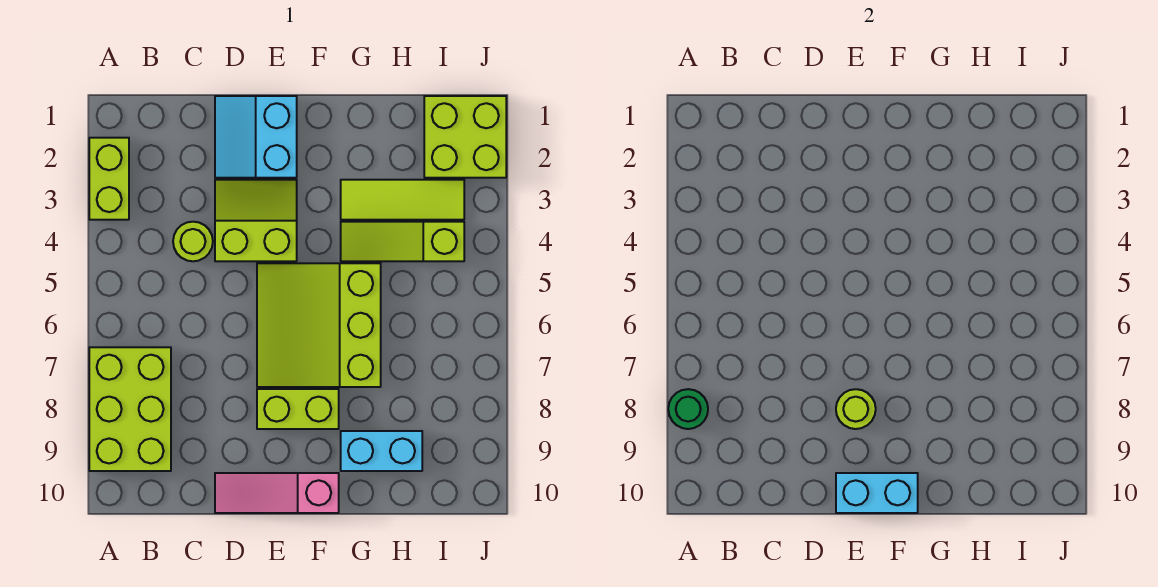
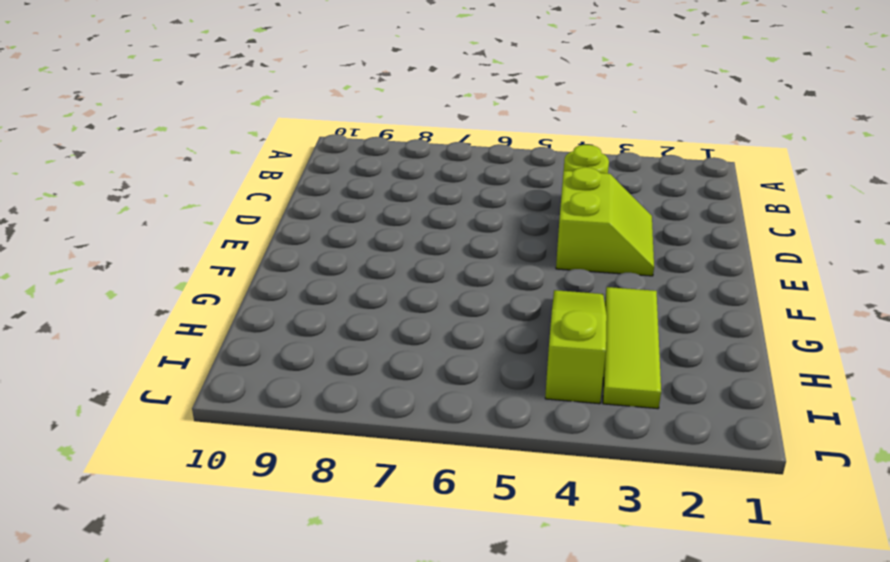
none -> lime brick A2:A3 level 1
none -> lime brick A7:B9 level 1
none -> cyan slope D1:E2 level 1 top E

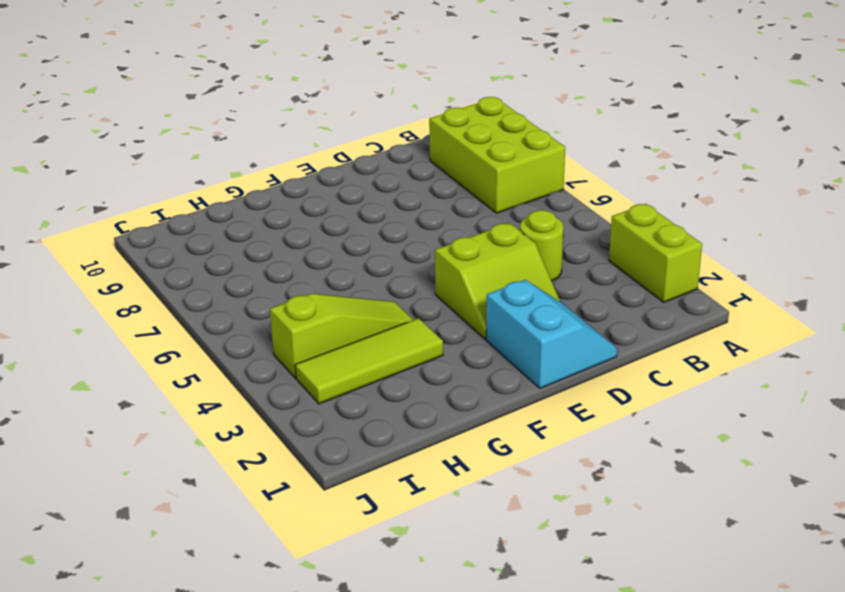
none -> pink slope D10:F10 level 1 top F
none -> lime slope E5:G7 level 1 top G
none -> lime brick E8:F8 level 1

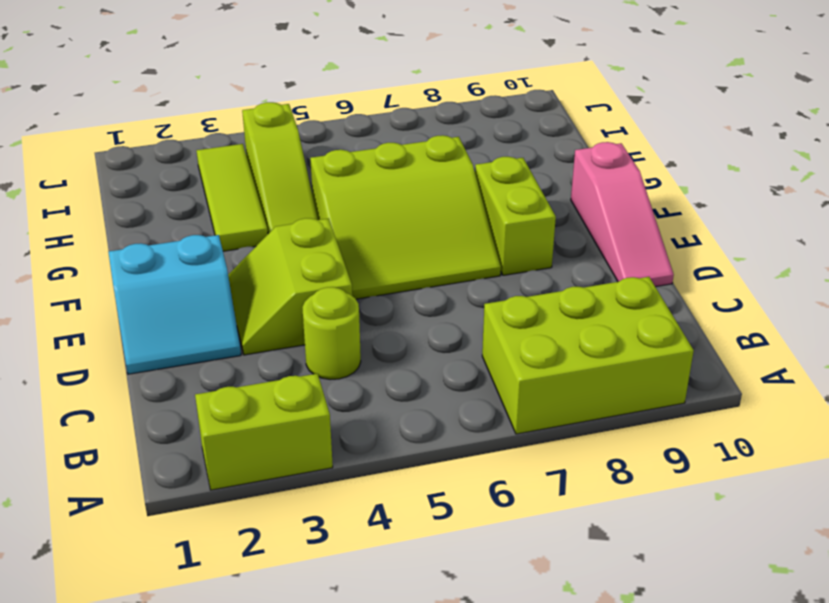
none -> cyan brick G9:H9 level 1
none -> lime brick I1:J2 level 1
none -> green round brick A8 level 2

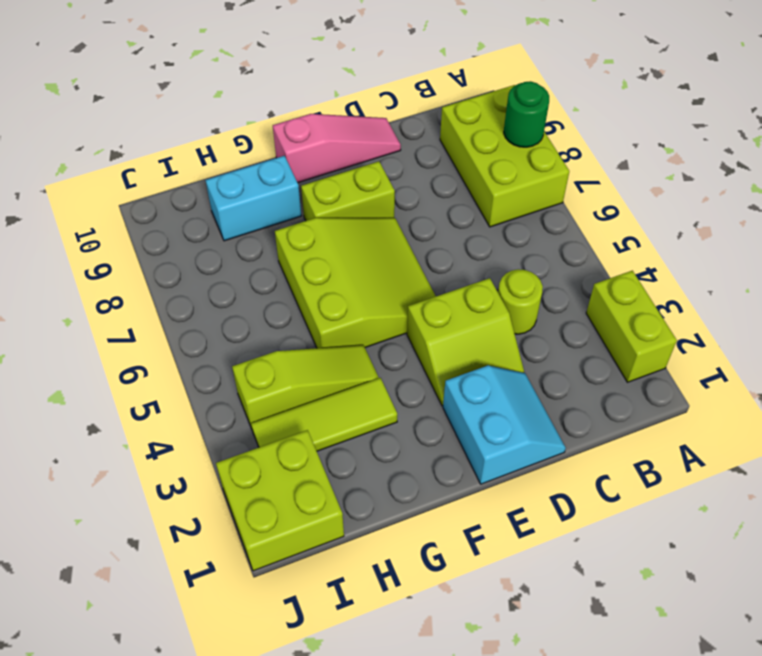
none -> lime round brick E8 level 2
none -> cyan brick E10:F10 level 2

